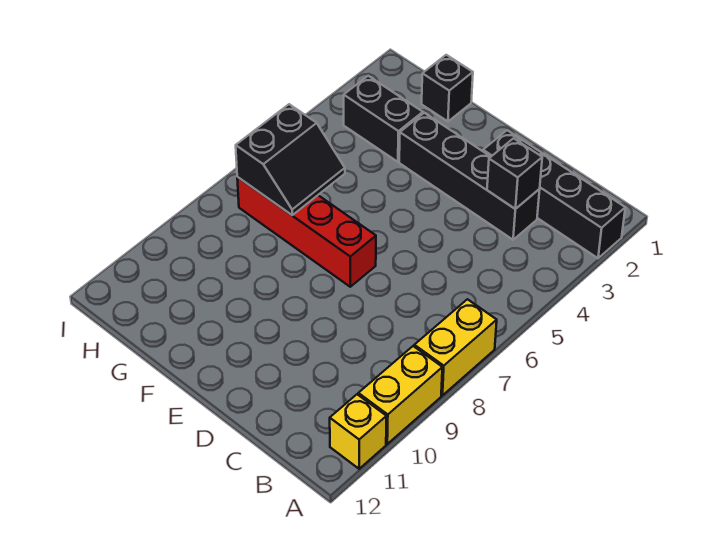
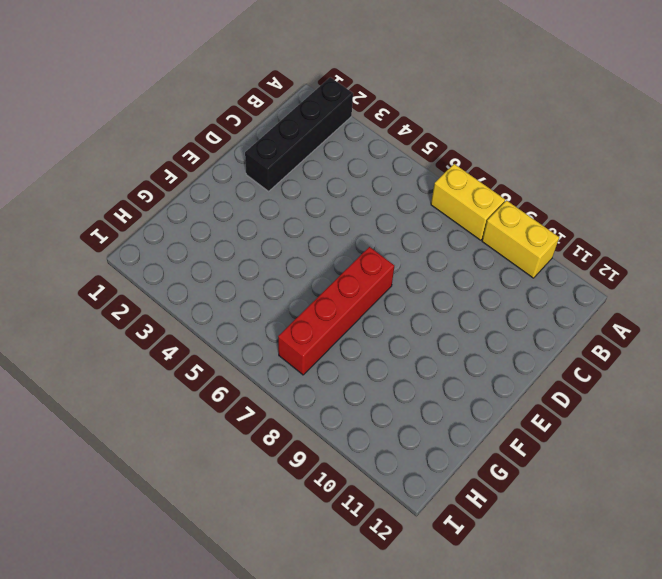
none -> yellow brick A11 level 1
none -> black brick C3:F3 level 1

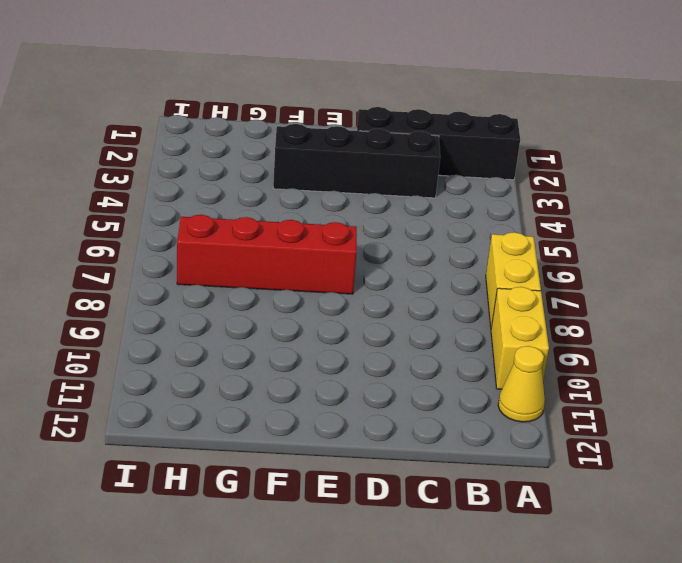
yellow cone A11 level 1 -> yellow brick A11 level 1
none -> black brick G1 level 1
none -> black brick G3:H3 level 1

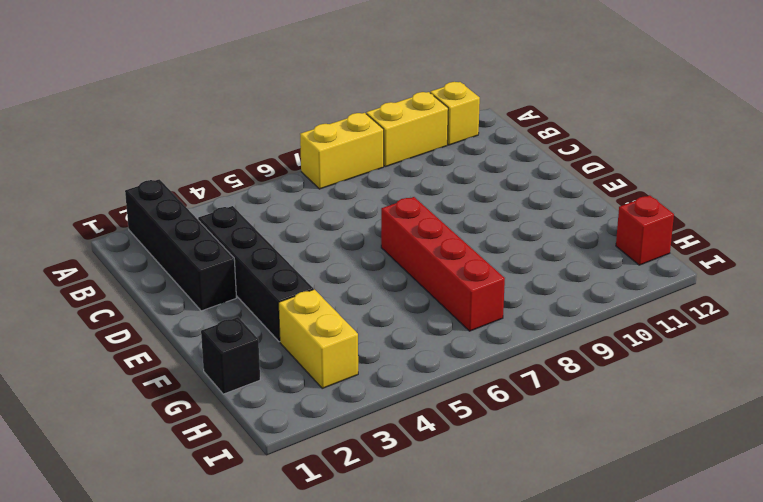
yellow brick G3:H3 level 1 -> black brick G3:H3 level 1
red brick H12 level 1 -> none
none -> black brick C3 level 2
none -> black slope G6:H7 level 2 top H

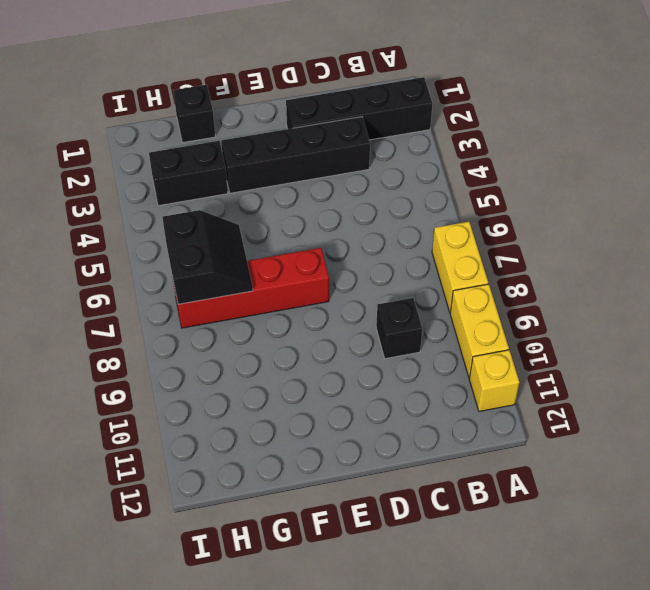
black brick C9 level 1 -> black brick C3 level 2

